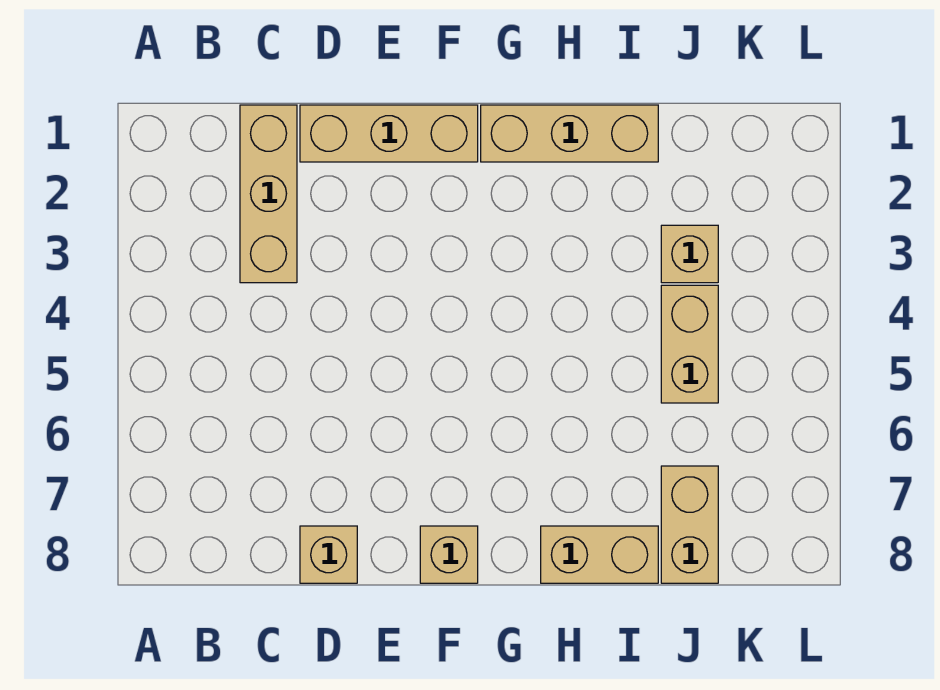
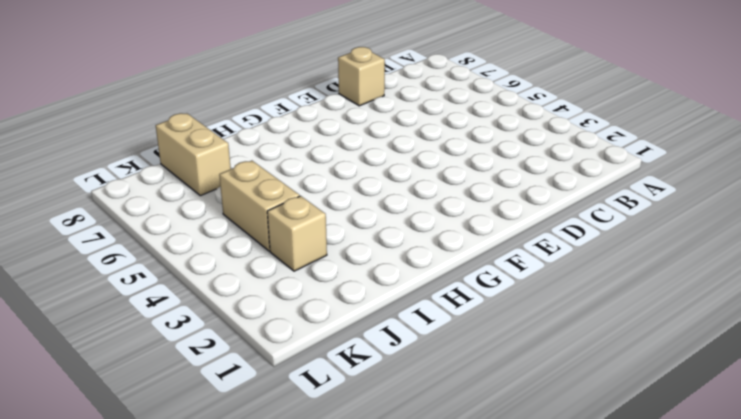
none -> tan brick C1:C3 level 1
none -> tan brick D1:F1 level 1

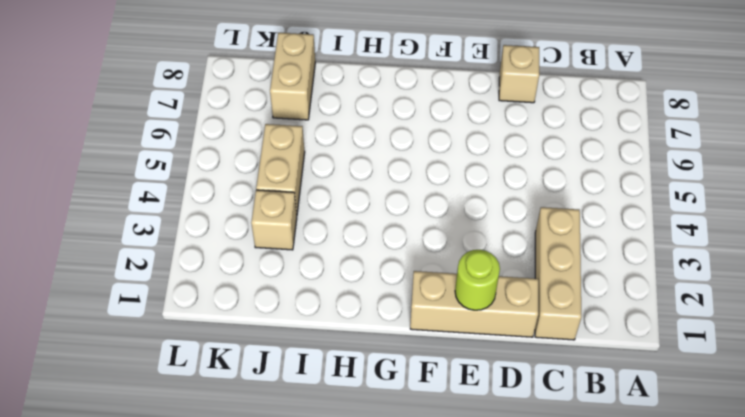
lime round brick E1 level 2 -> none
none -> tan brick F8 level 1
none -> tan brick G1:I1 level 1

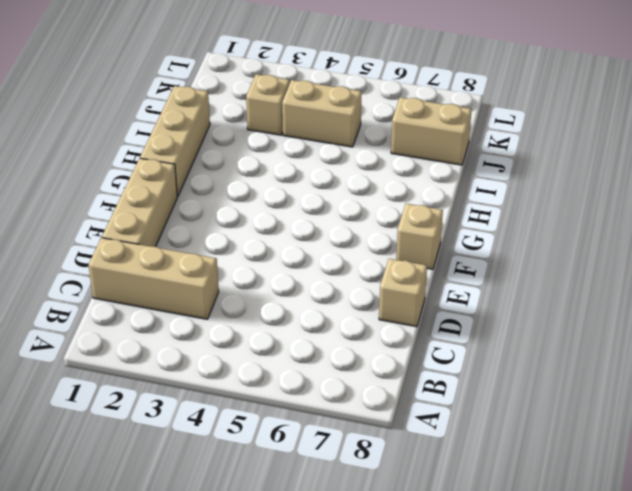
none -> tan brick H8:I8 level 1

